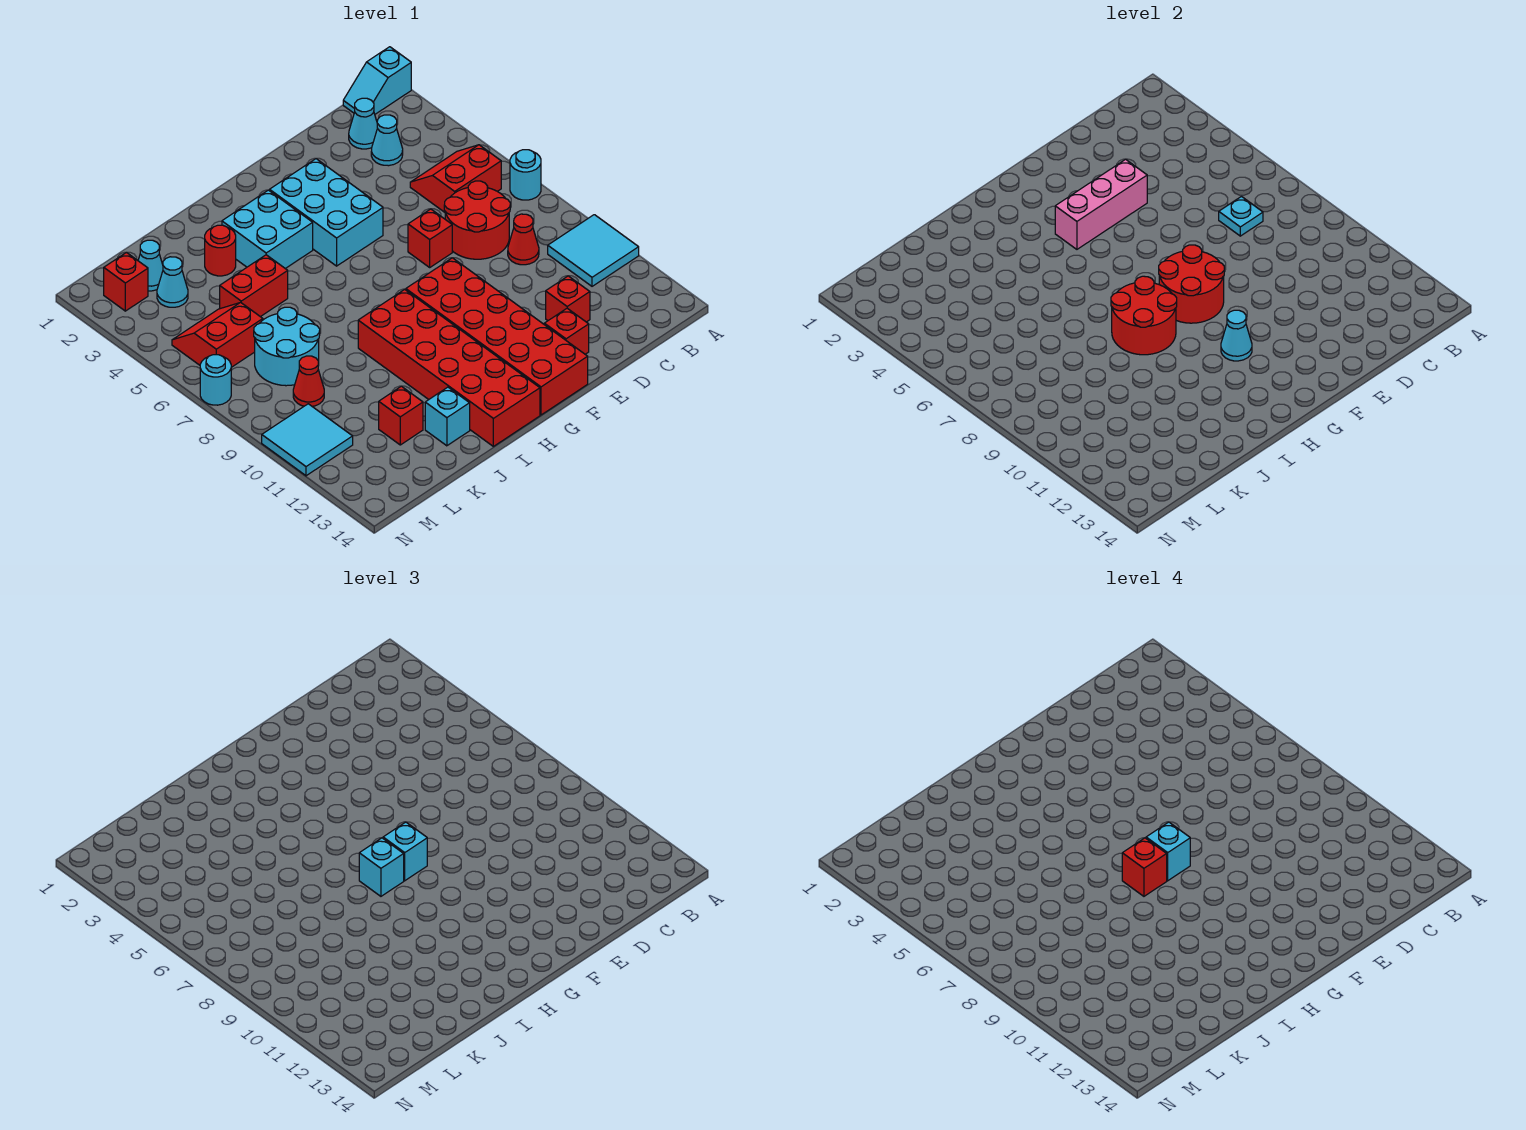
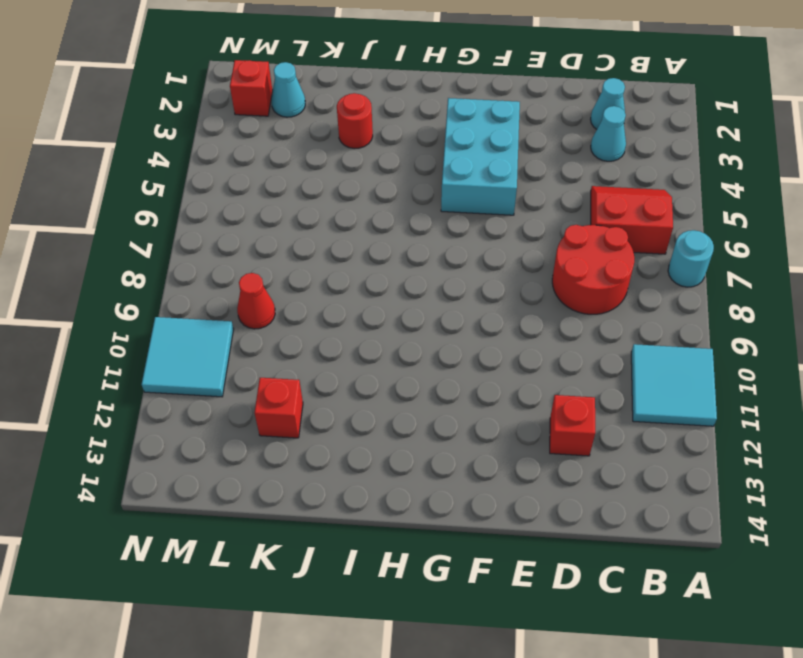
none -> cyan slope A1:B1 level 1 top A
none -> red cone C9 level 1
none -> red brick E7 level 1
none -> red brick E13 level 1

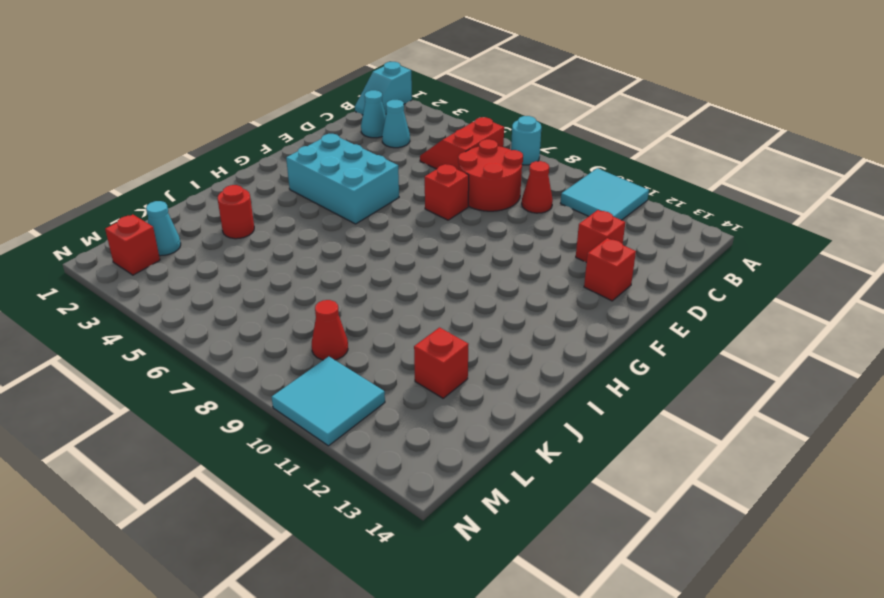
none -> red brick F9:G14 level 1
none -> cyan brick H3:I4 level 1
none -> red brick H9:I14 level 1
none -> red brick J5:K5 level 1

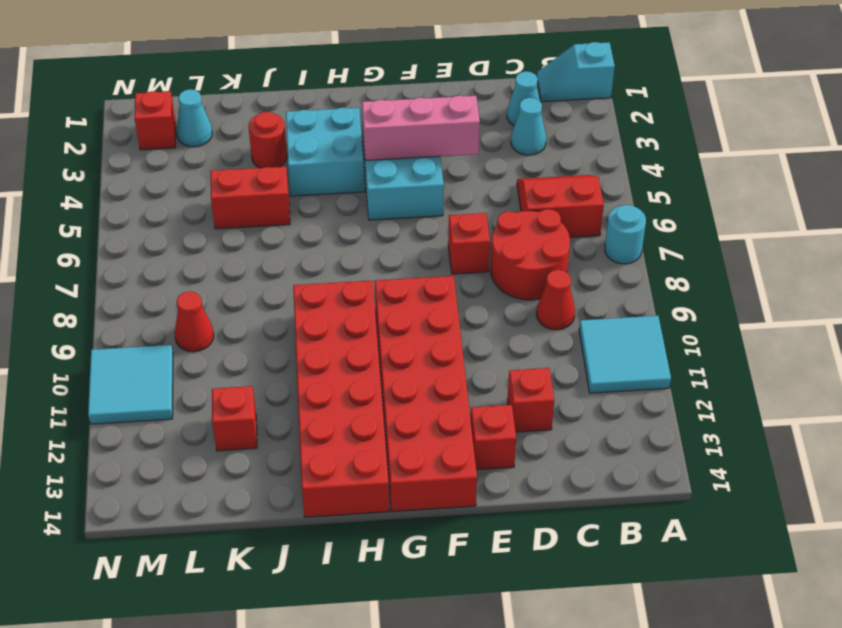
none -> cyan brick J13 level 1
none -> cyan round brick K7:L8 level 1
none -> cyan cone L3 level 1
none -> red slope L5:M6 level 1 top 6

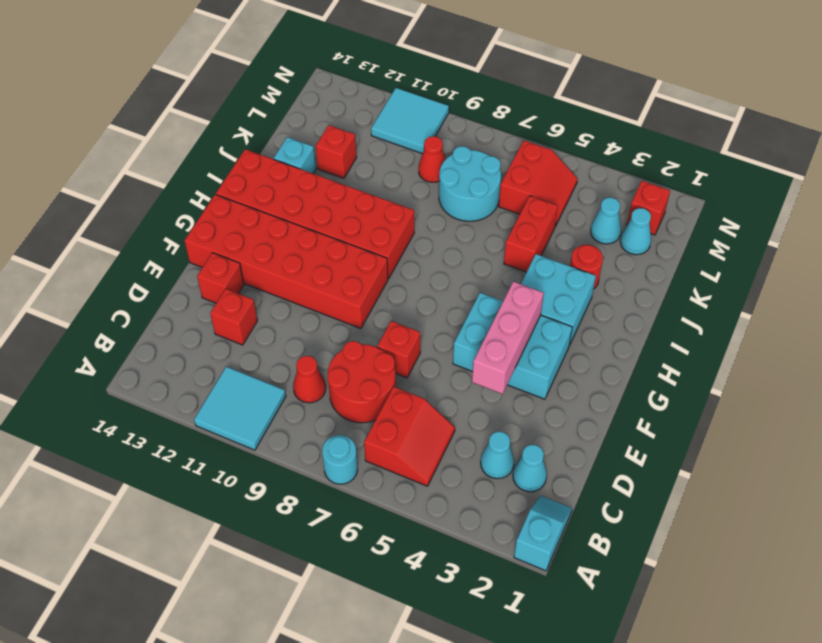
none -> cyan round brick N7 level 1
none -> cyan plate C7 level 2
none -> red round brick F8:G9 level 2
none -> cyan cone G11 level 2

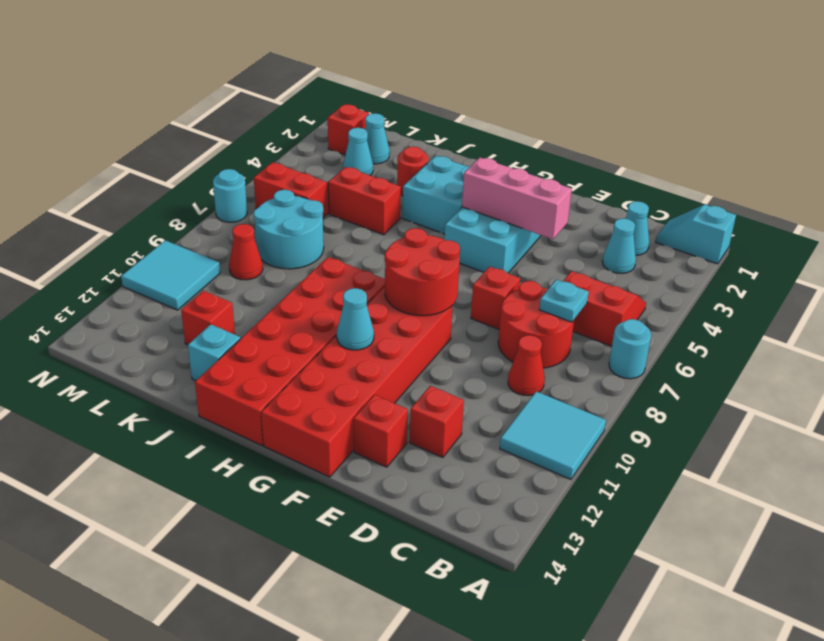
none -> red round brick H8:I9 level 2
none -> cyan brick G8 level 3
none -> cyan brick H8 level 3
none -> cyan brick G8 level 4

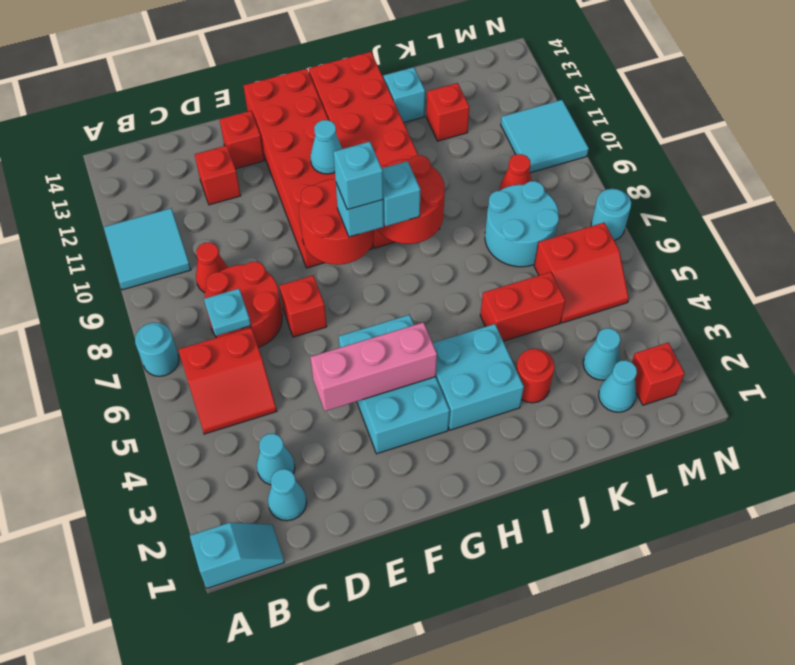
none -> red brick H8 level 4

